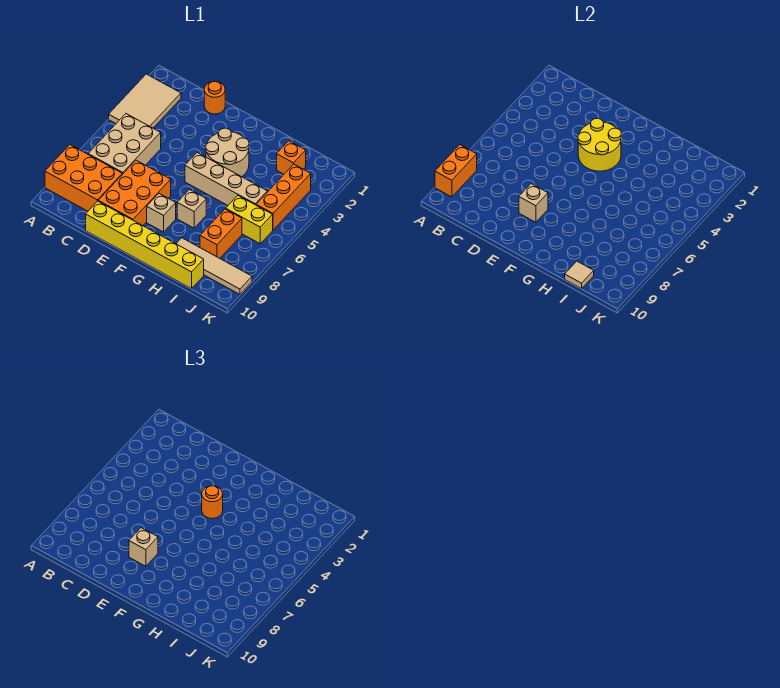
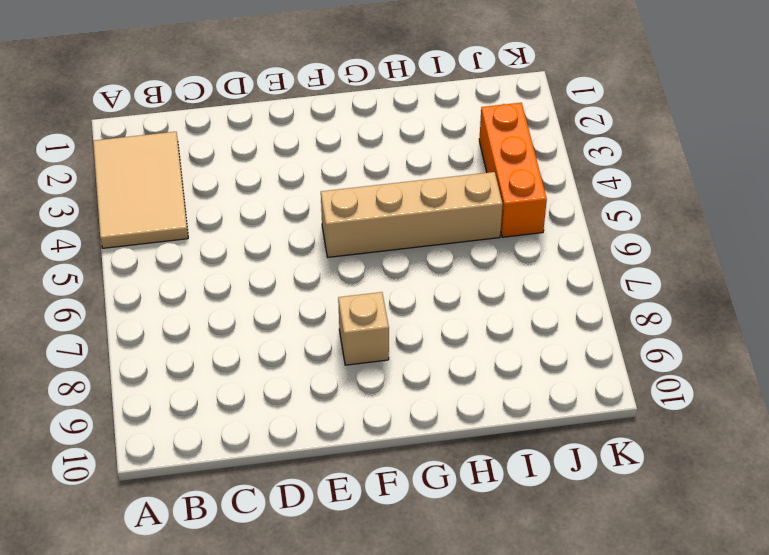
none -> orange brick A8:C9 level 1
none -> tan brick B5:C7 level 1
none -> orange round brick D1 level 1

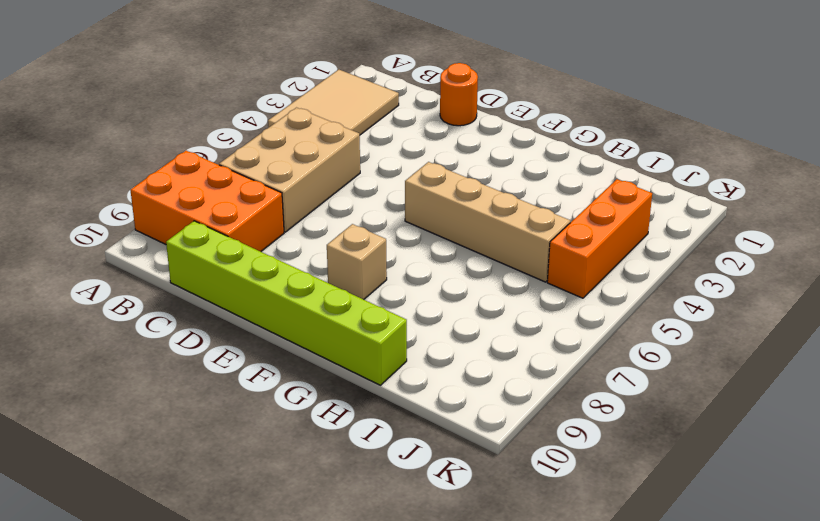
lime brick C10:H10 level 1 -> yellow brick D10:I10 level 1
none -> orange brick D7:E9 level 1
none -> tan round brick F3:G4 level 1
none -> tan brick G7 level 1

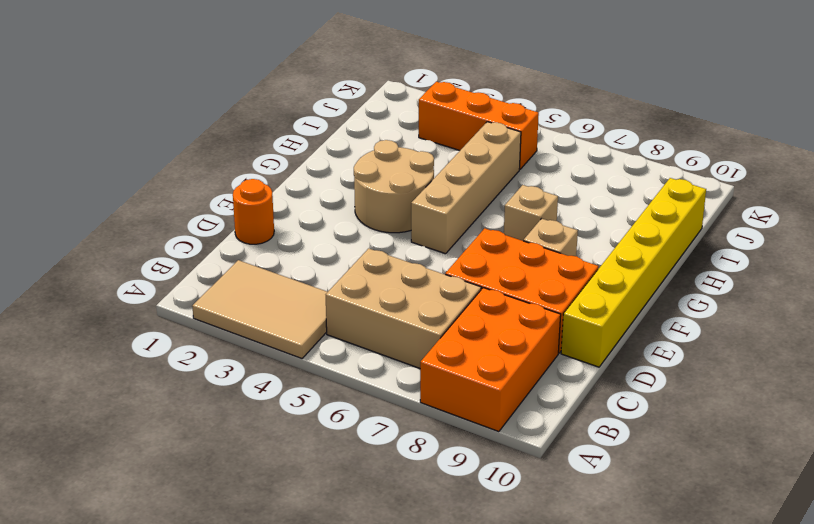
none -> tan tile H9:K9 level 1
none -> orange brick I2 level 1
none -> yellow brick I6:J6 level 1

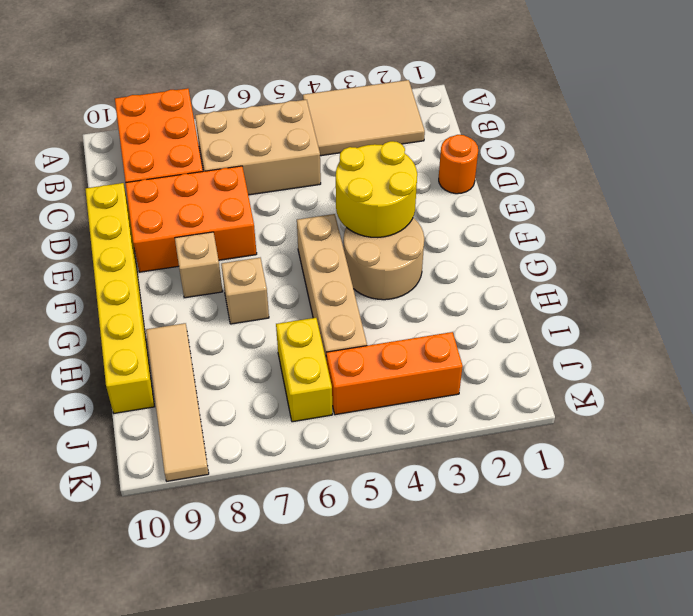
none -> orange brick I2 level 1
none -> orange brick I7:I8 level 1
none -> orange brick A8:A9 level 2

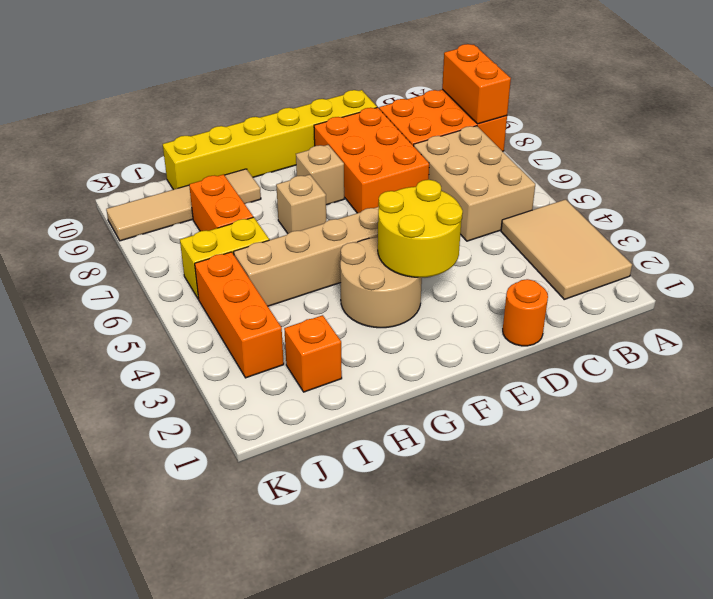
none -> tan brick E8 level 2
none -> tan tile I10 level 2
none -> tan brick E8 level 3

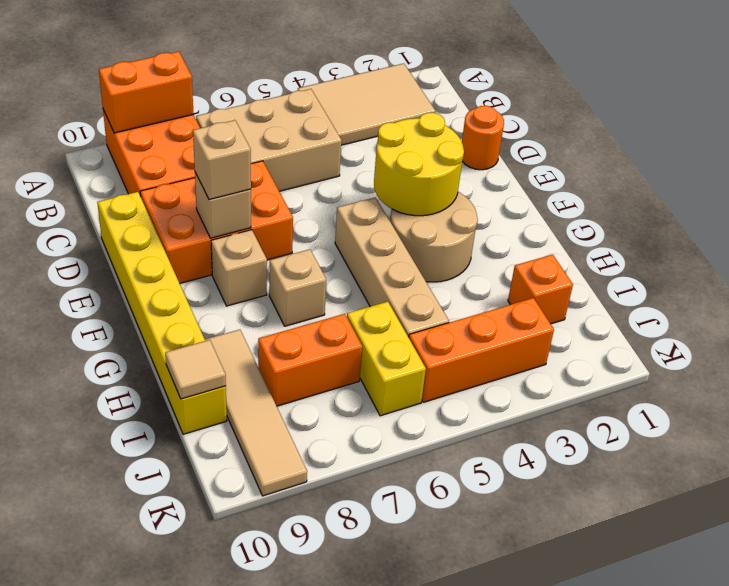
none -> orange round brick F4 level 3

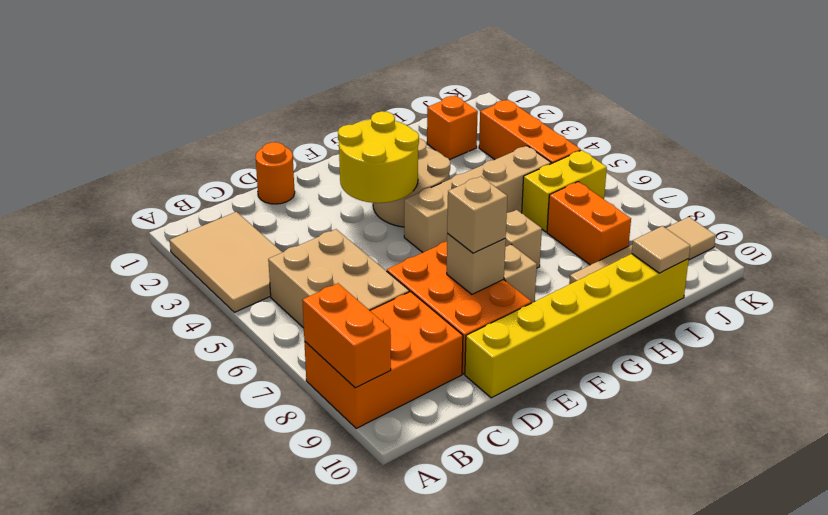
none -> orange round brick F4 level 3

